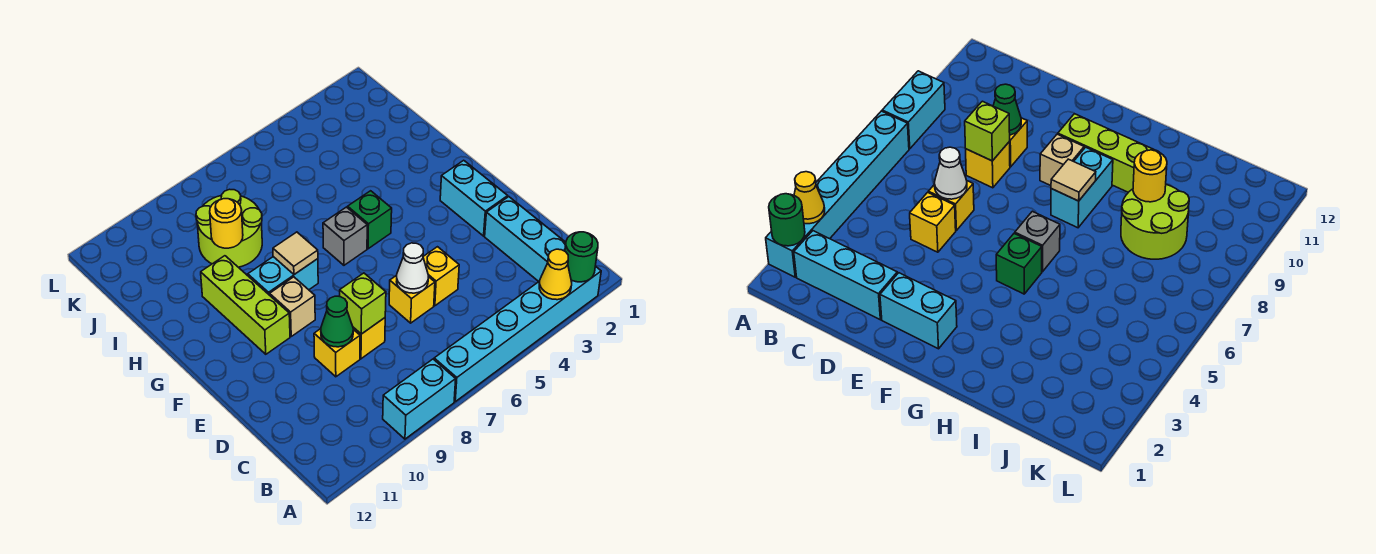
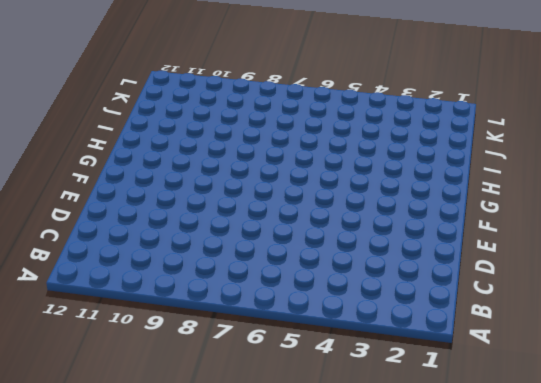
none -> cyan brick A2:A7 level 1
none -> cyan brick A8:A9 level 1
none -> cyan brick B2:D2 level 1

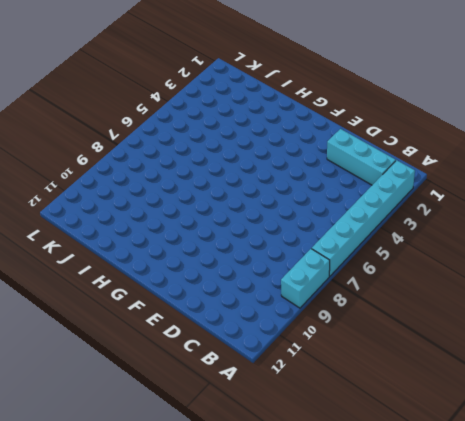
none -> yellow brick D5 level 1
none -> yellow brick D6 level 1
none -> yellow brick D8 level 1

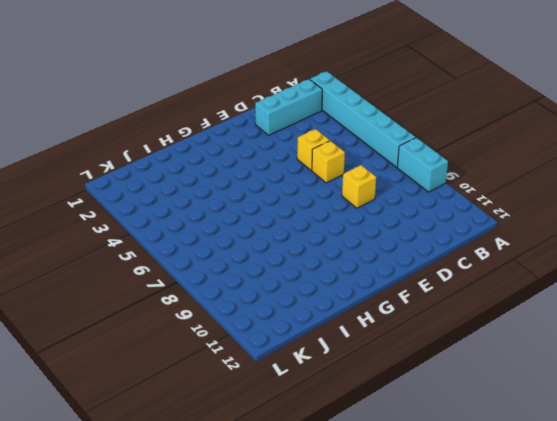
none -> yellow brick D9 level 1
none -> cyan brick E2:F2 level 1
none -> tan brick F9 level 1

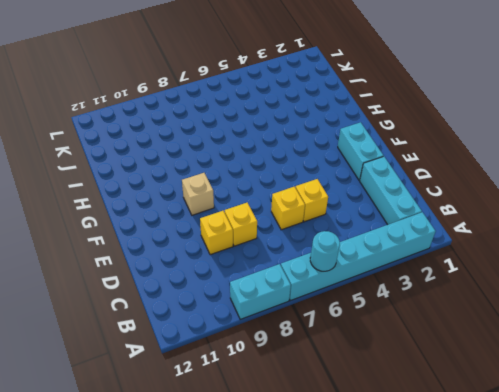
cyan round brick A6 level 2 -> none
none -> lime brick F10:H10 level 1
none -> green brick G5 level 1
none -> grey brick G6 level 1

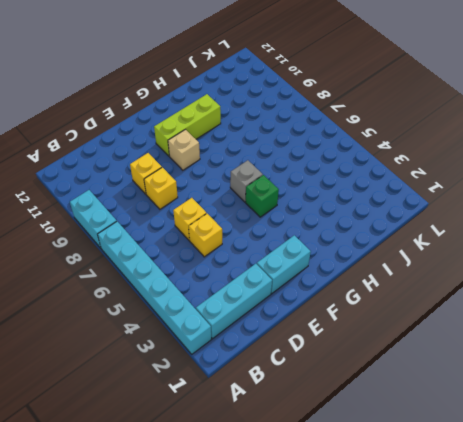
none -> cyan brick G8:G9 level 1
none -> lime round brick I8:J9 level 1
none -> green round brick A2 level 2

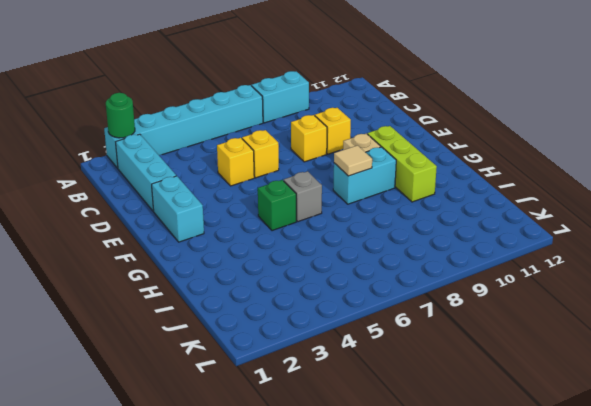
none -> lime round brick I8:J9 level 1
none -> yellow cone A3 level 2
none -> white cone D6 level 2

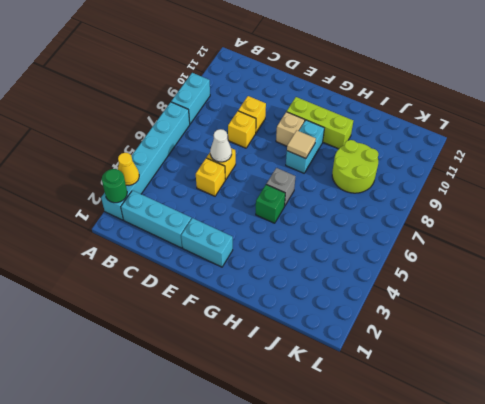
none -> lime brick D8 level 2
none -> green cone D9 level 2
none -> yellow round brick I9 level 2

